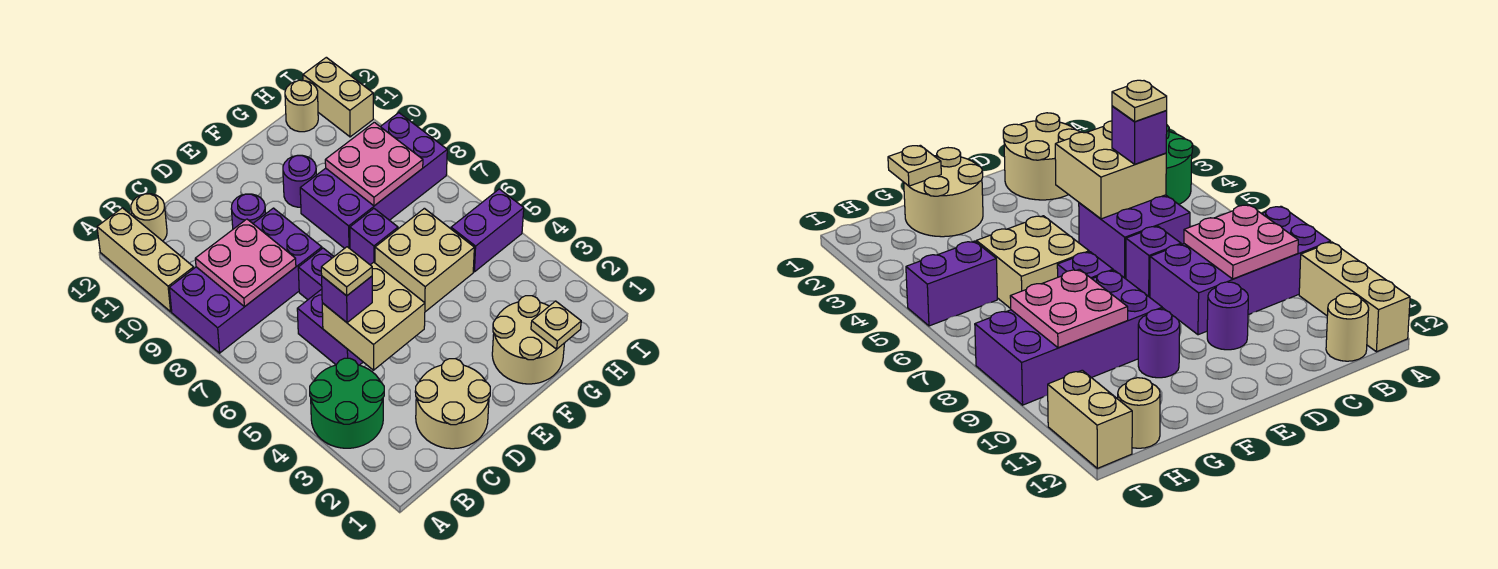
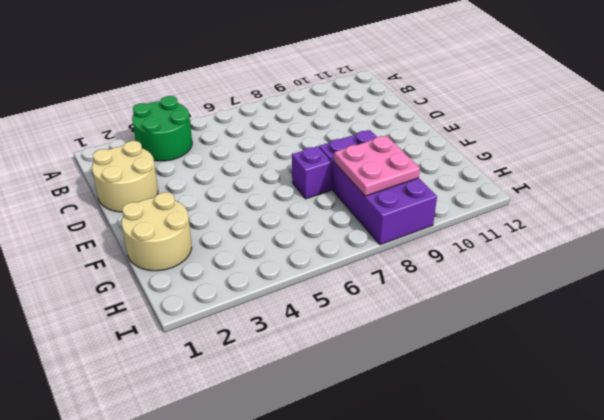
none -> purple brick A8:D9 level 1
none -> tan brick A10:A12 level 1
none -> tan round brick B12 level 1

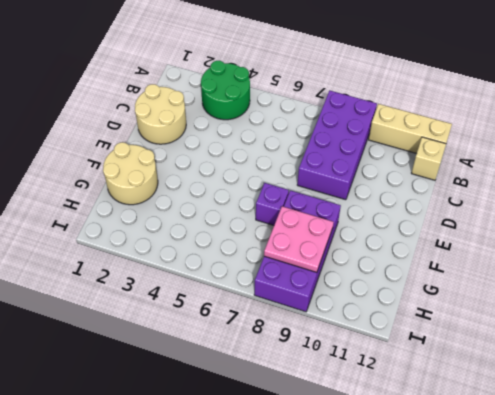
tan brick B12 level 1 -> tan round brick B12 level 1
none -> purple brick C5:D6 level 1
none -> purple brick D7 level 1
none -> purple round brick D10 level 1

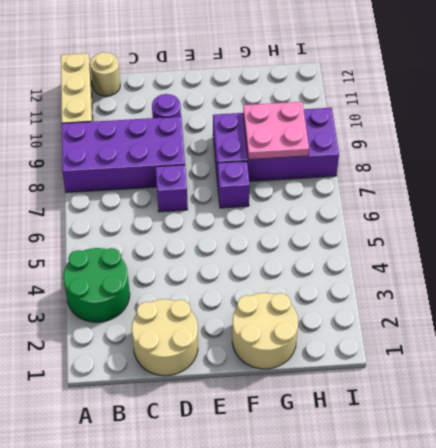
none -> purple brick C5:D6 level 1
none -> tan brick F5:G6 level 1
none -> purple round brick F10 level 1

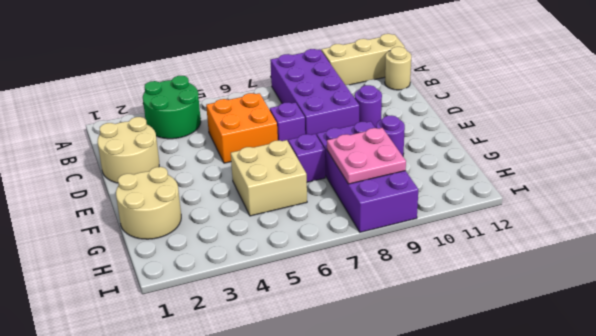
orange brick C5:D6 level 1 -> purple brick C5:D6 level 1
none -> purple brick H5:I5 level 1
none -> tan round brick H12 level 1
none -> tan brick I11:I12 level 1

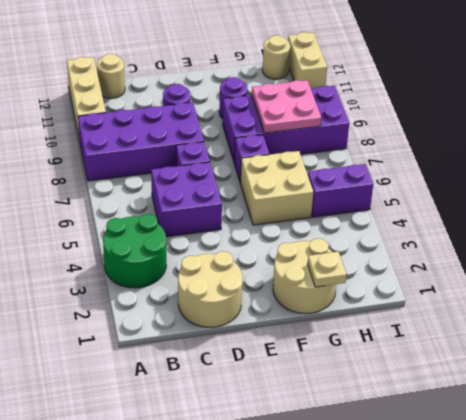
none -> pink plate B8:C9 level 2
none -> tan brick C4:D5 level 2
none -> purple brick C5 level 3

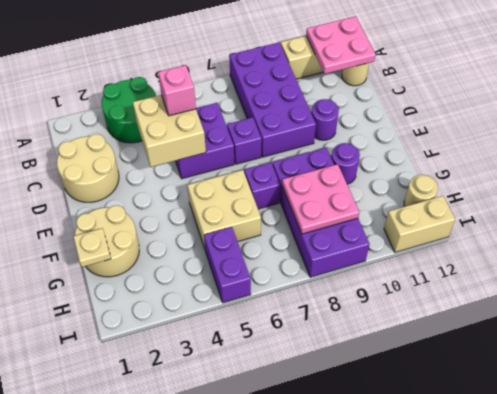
pink plate A11:B12 level 2 -> pink plate B8:C9 level 2
pink brick C5 level 3 -> purple brick C5 level 3
none -> tan plate C5 level 4

